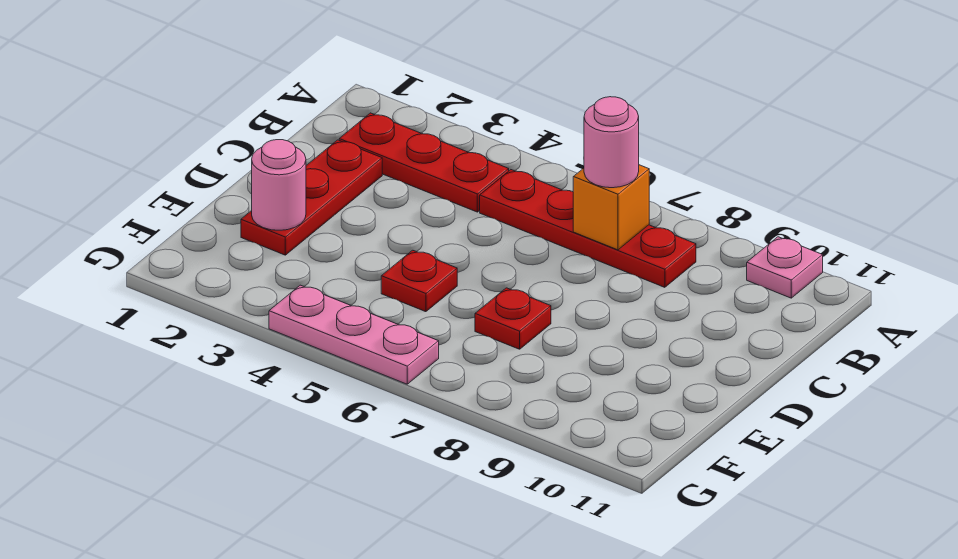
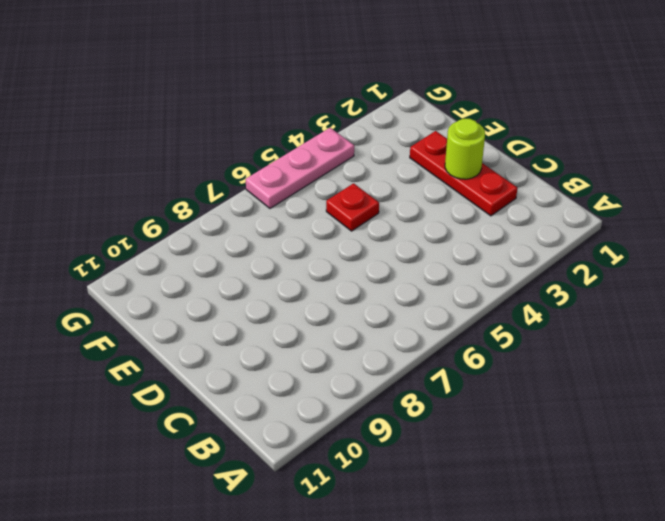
lime round brick D2 level 2 -> none
none -> pink plate A10 level 1
none -> red plate B2:B4 level 1

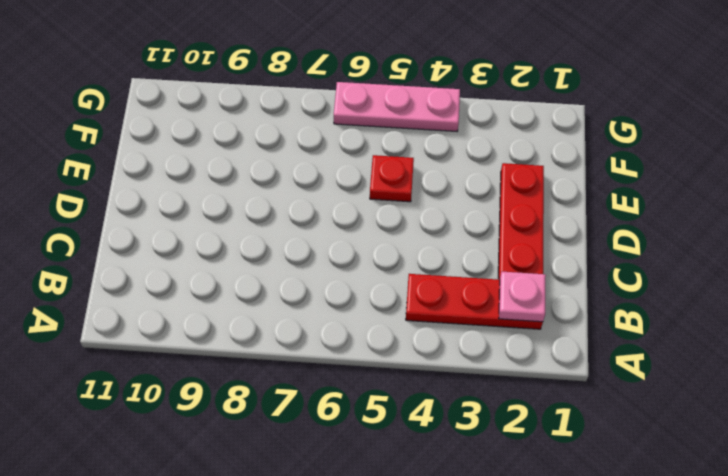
pink plate B2 level 2 -> pink plate A10 level 1
none -> red plate B5:B8 level 1
none -> red plate E7 level 1

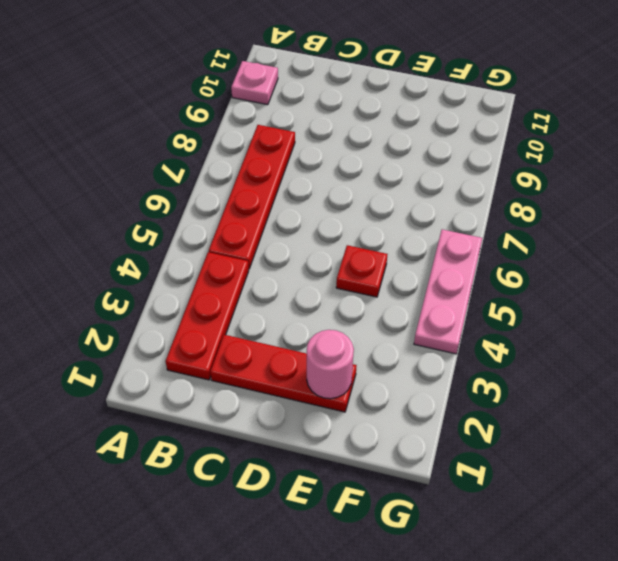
none -> red plate E7 level 1
none -> orange brick B7 level 2

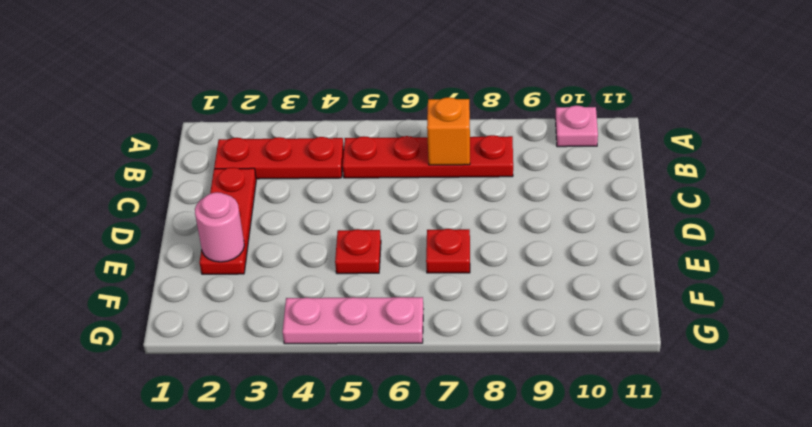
none -> pink round brick B7 level 3

